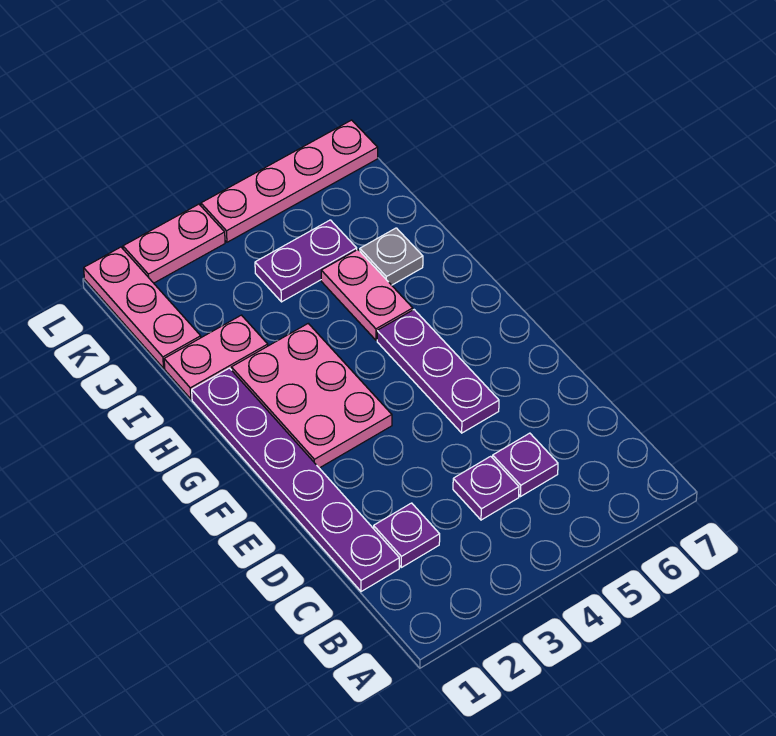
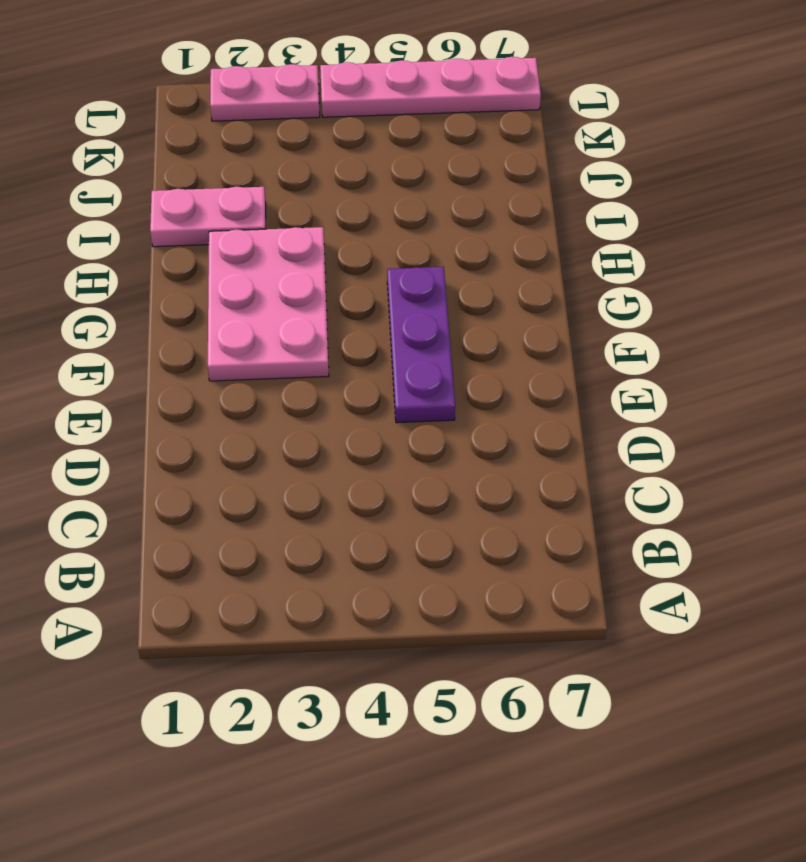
none -> purple plate C1:H1 level 1
none -> purple plate C2 level 1
none -> purple plate C4 level 1

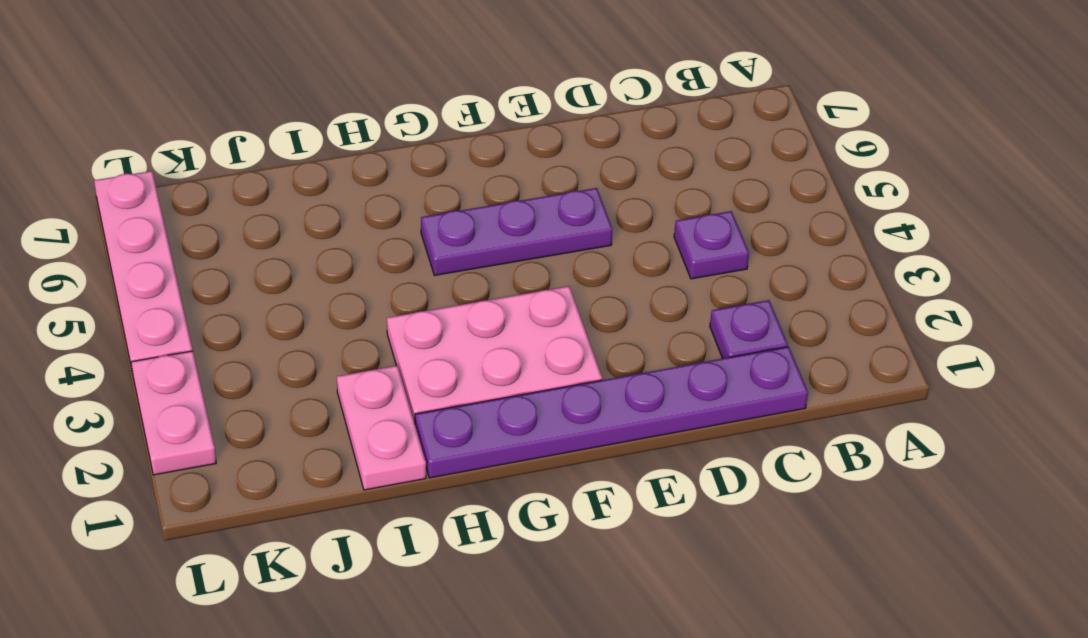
none -> purple plate C5 level 1
none -> pink plate H5:I5 level 1
none -> grey plate I6 level 1

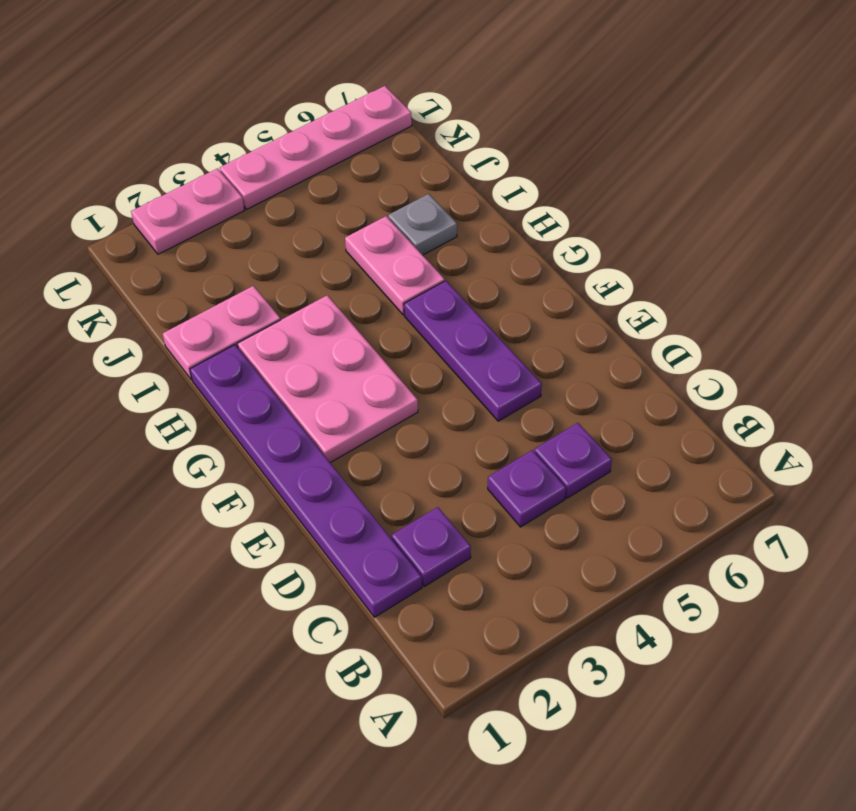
none -> pink plate J1:L1 level 1
none -> purple plate J4:J5 level 1

